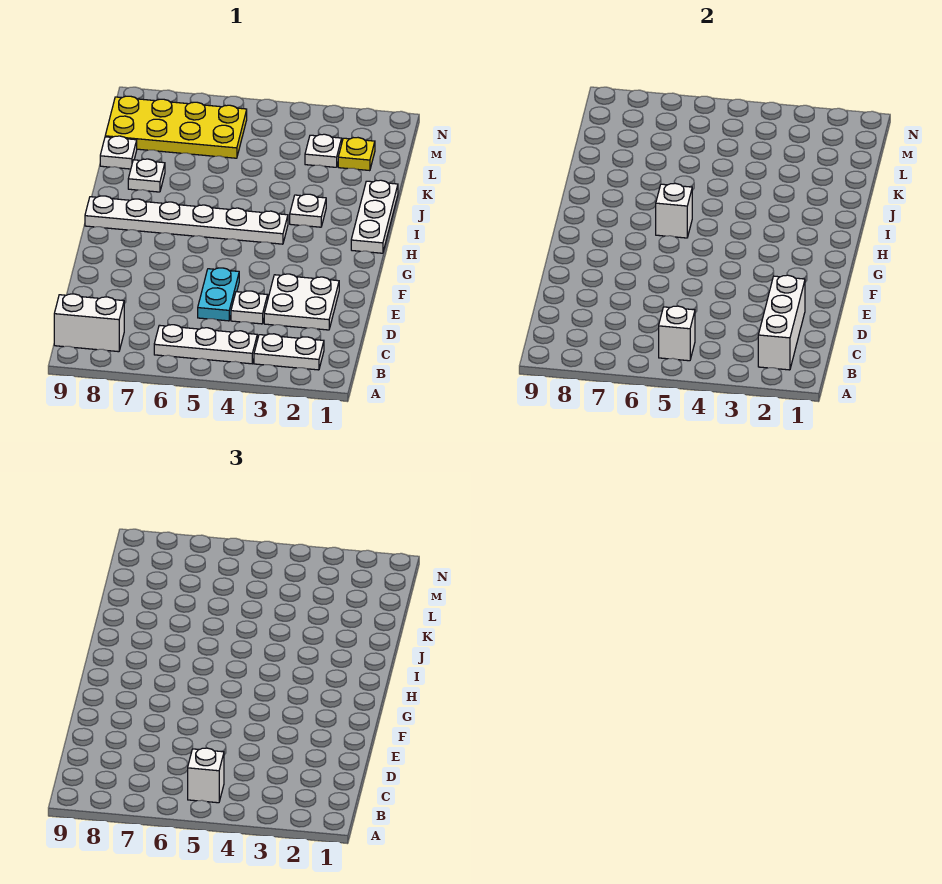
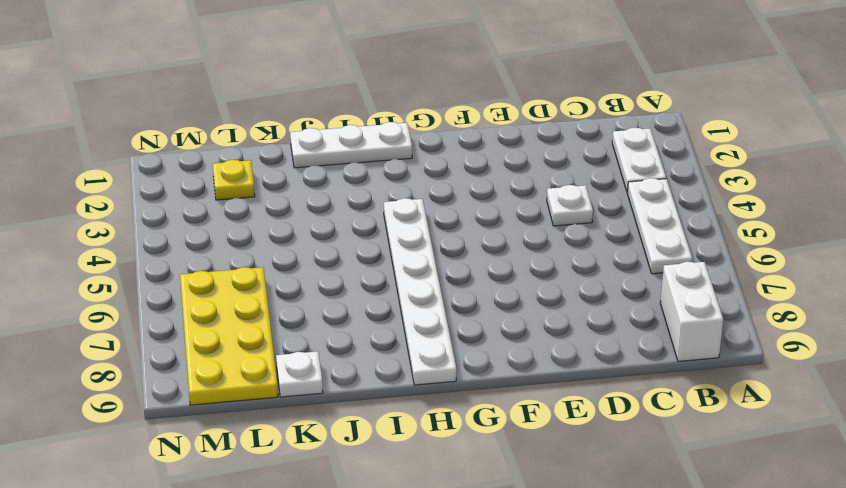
none -> white plate D2:E3 level 1
none -> cyan plate D5:E5 level 1
none -> white plate I3 level 1

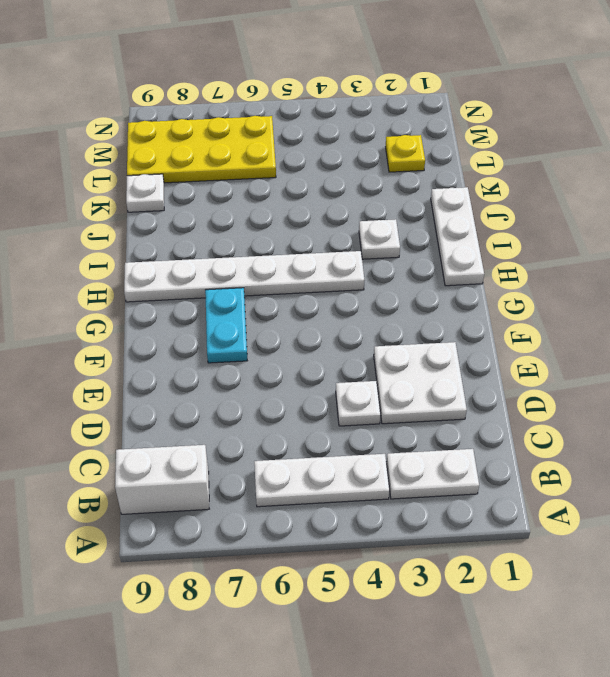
cyan plate F7:G7 level 1 -> cyan plate D5:E5 level 1
none -> white plate J8 level 1
none -> white plate L3 level 1
none -> white brick B2:D2 level 2

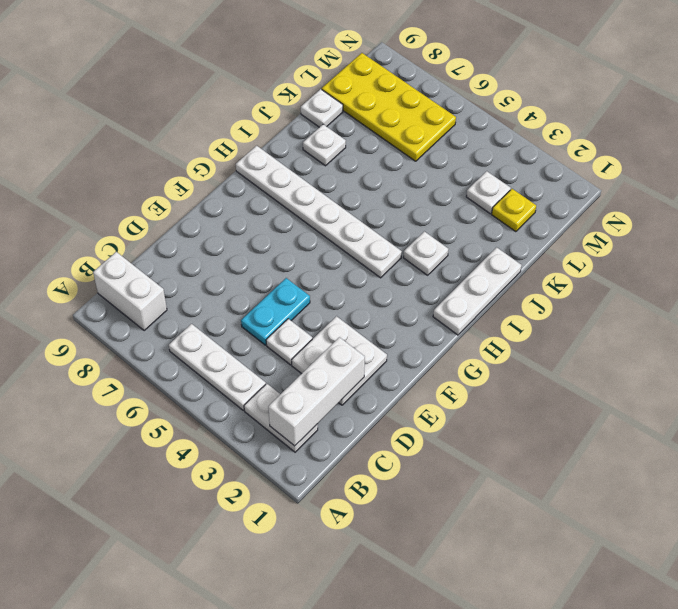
none -> white brick B5 level 2
none -> white brick H6 level 2
none -> white brick B5 level 3

